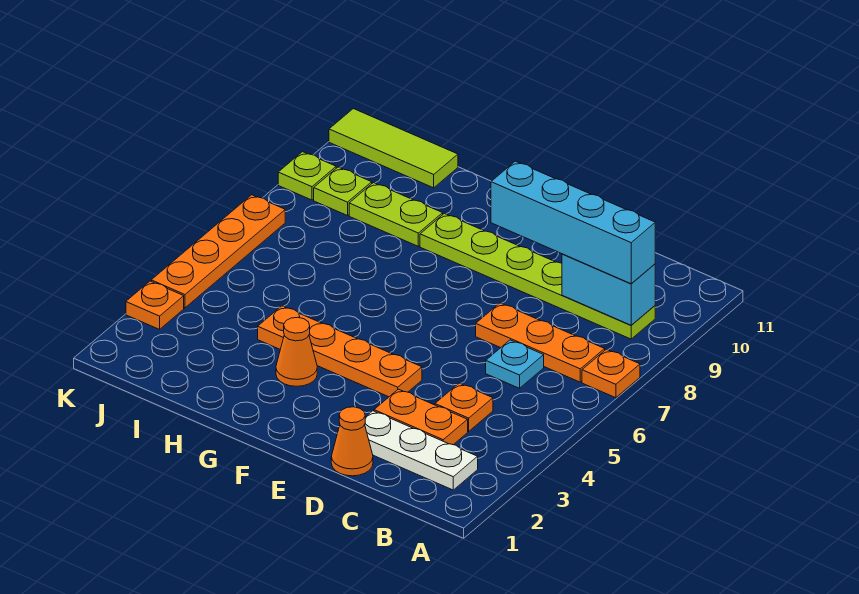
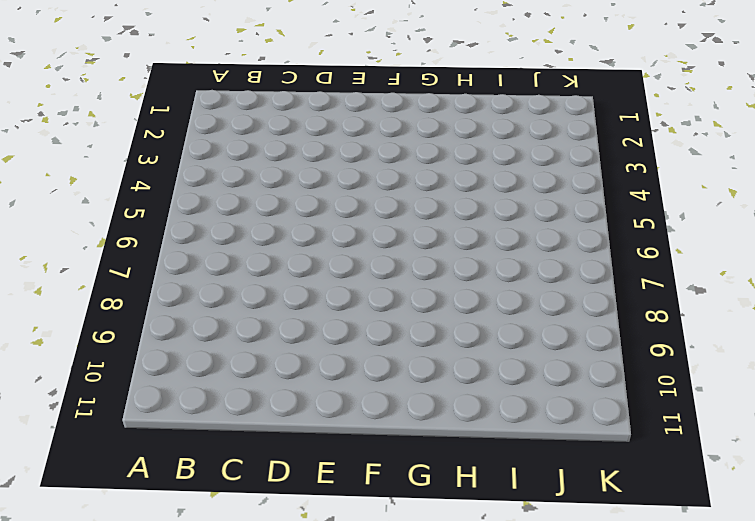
none -> orange plate A7 level 1
none -> white plate B2:D2 level 1
none -> orange plate B7:D7 level 1

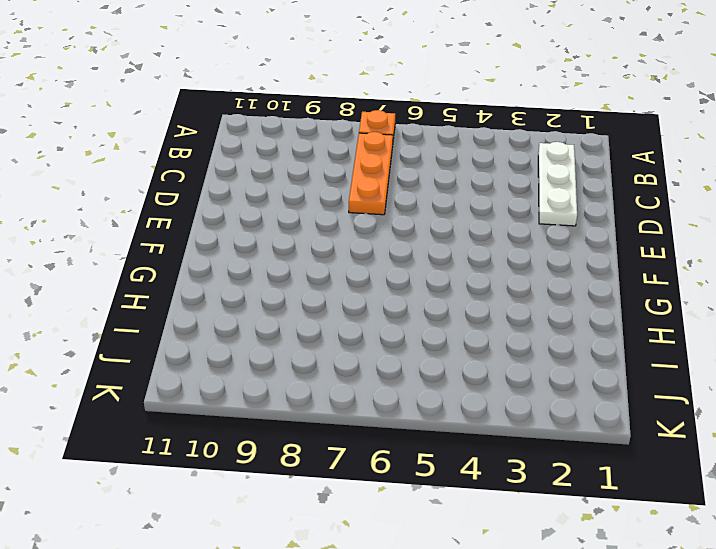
none -> lime plate B9:G9 level 1
none -> orange plate C3:D3 level 1
none -> orange plate C4 level 1

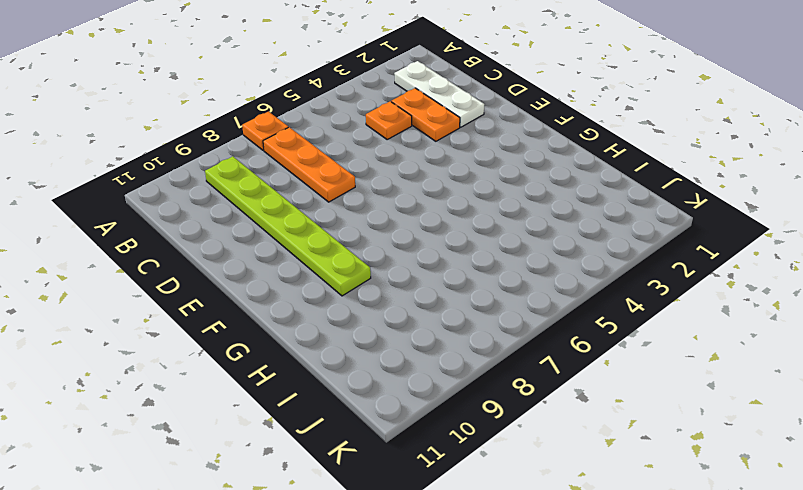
none -> cyan plate C6 level 1
none -> orange cone D1 level 1
none -> orange plate E4:H4 level 1

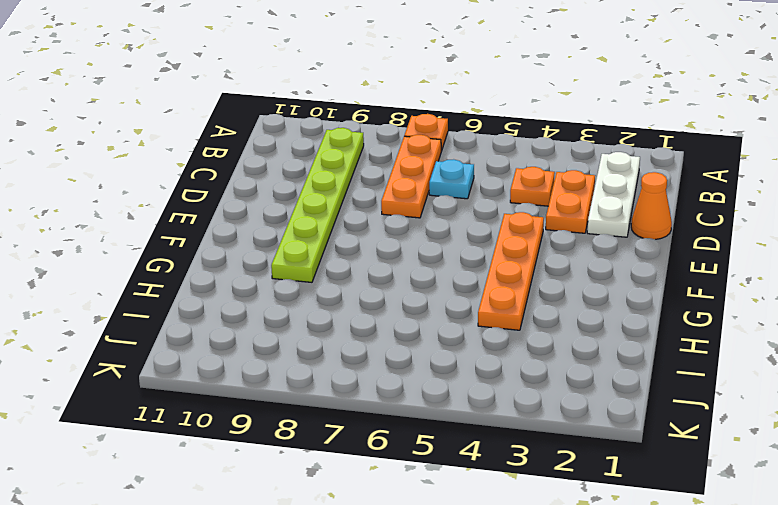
none -> orange cone G3 level 1
none -> lime plate H9:I9 level 1
none -> lime tile I11:K11 level 1

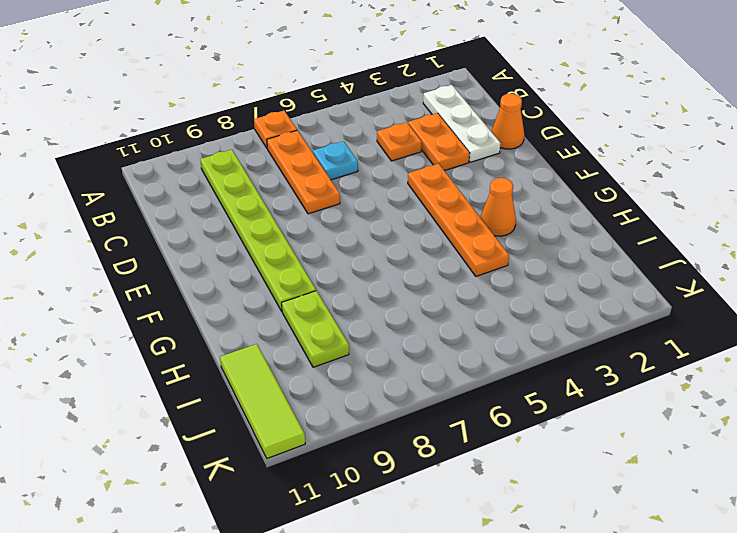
none -> lime plate J9 level 1
none -> orange plate K3 level 1
none -> orange plate K4:K7 level 1

